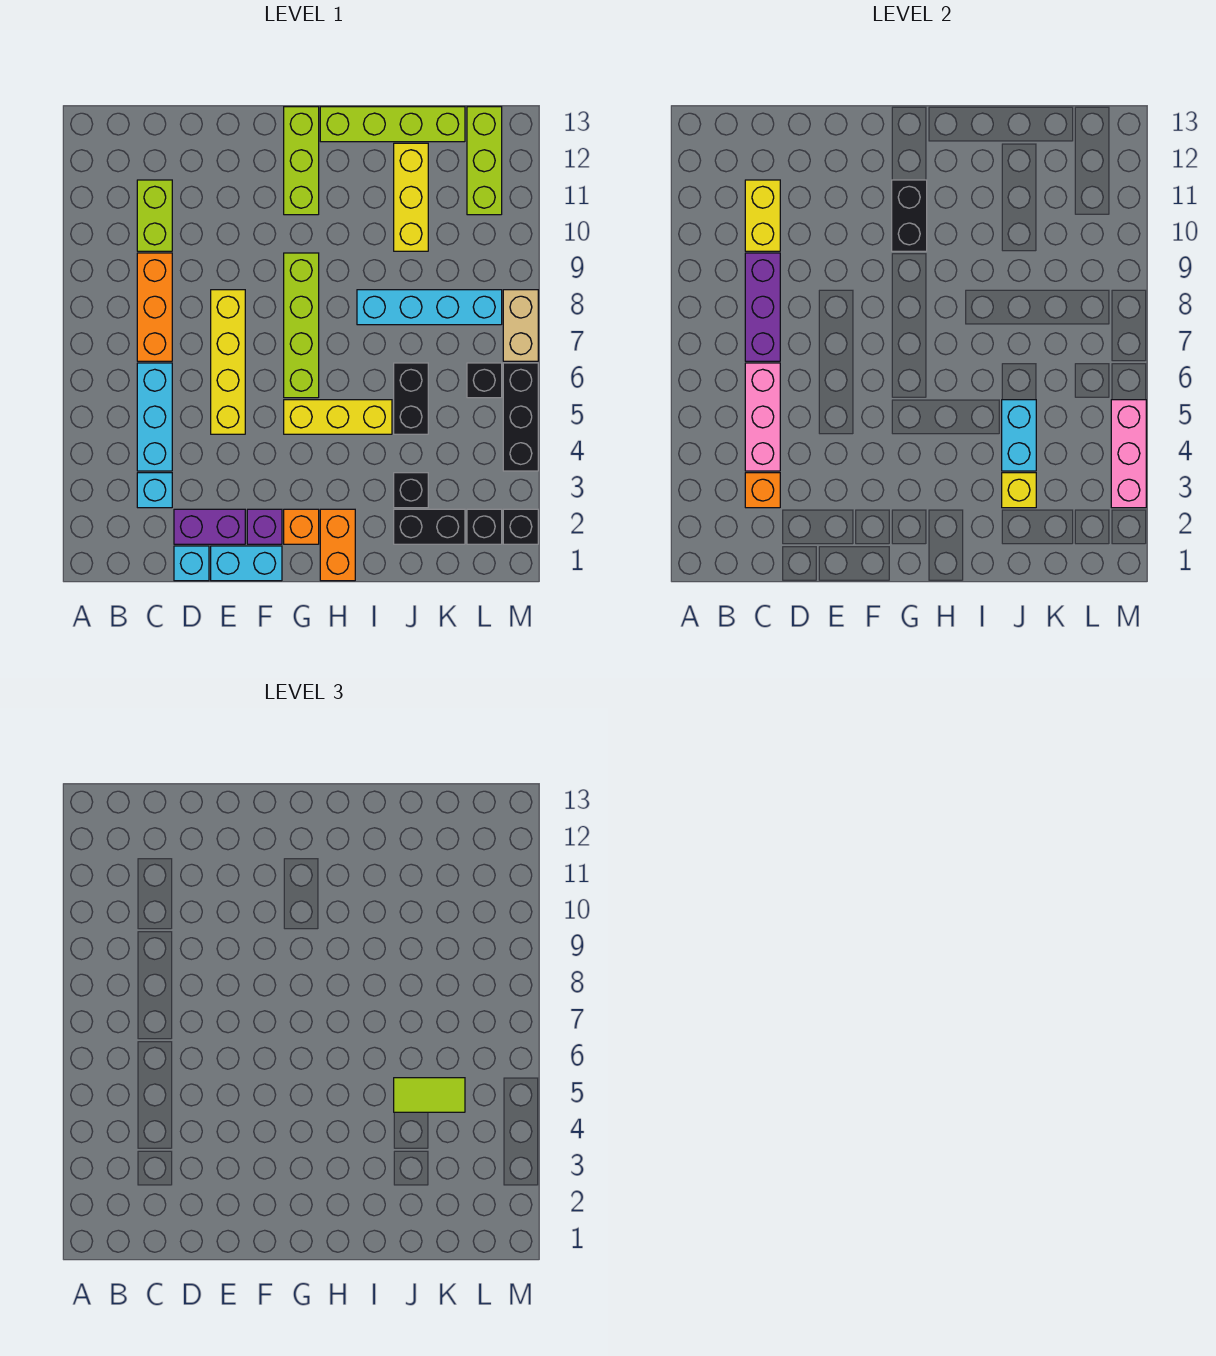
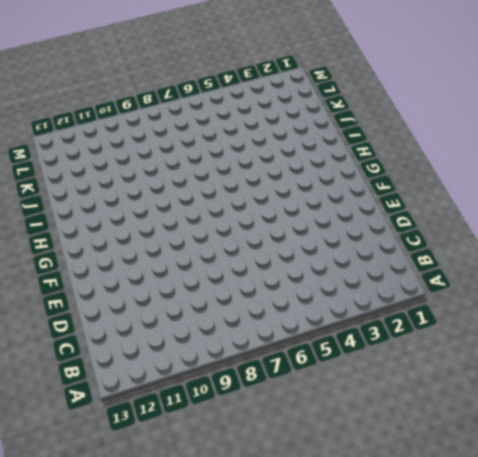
none -> cyan brick C3 level 1
none -> cyan brick C4:C6 level 1
none -> orange brick C7:C9 level 1
none -> lime brick C10:C11 level 1

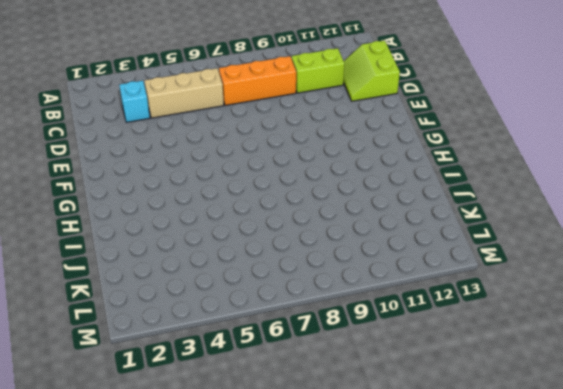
tan brick C4:C6 level 1 -> cyan brick C4:C6 level 1
lime slope C12:D13 level 1 top 13 -> none
none -> cyan brick D1 level 1
none -> purple brick D2:E2 level 1
none -> cyan brick E1:F1 level 1
none -> yellow brick E5:E8 level 1

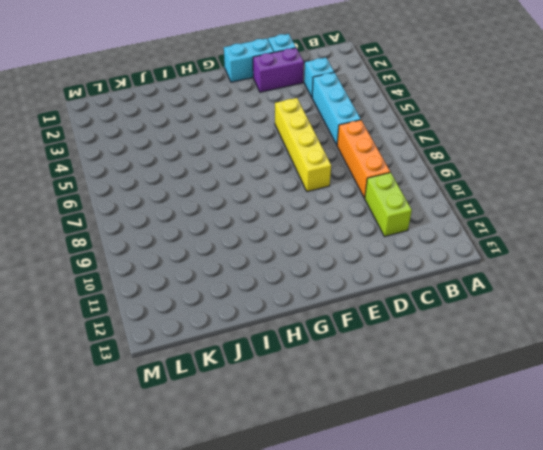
none -> purple brick F2 level 1
none -> orange brick G2 level 1
none -> yellow brick G5:I5 level 1
none -> lime brick G6:G9 level 1

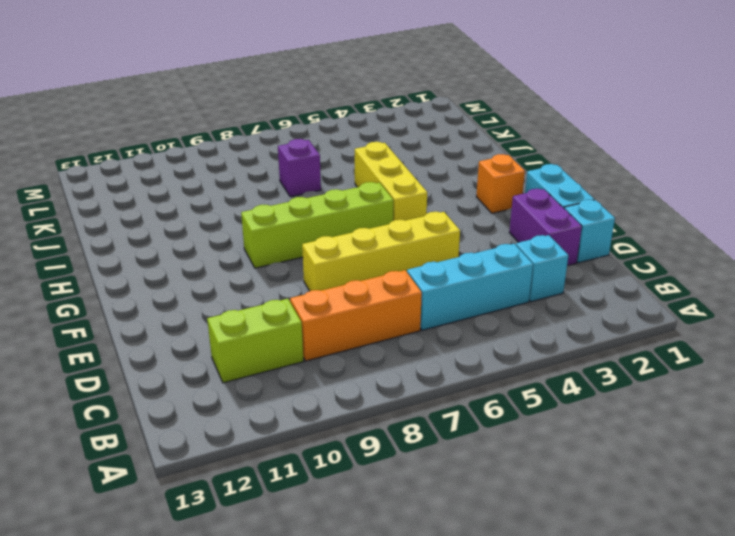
purple brick J7 level 1 -> purple brick F2 level 1
none -> lime brick G11:G13 level 1
none -> orange brick H1:H2 level 1
none -> lime brick H13:K13 level 1
none -> cyan brick I8:L8 level 1

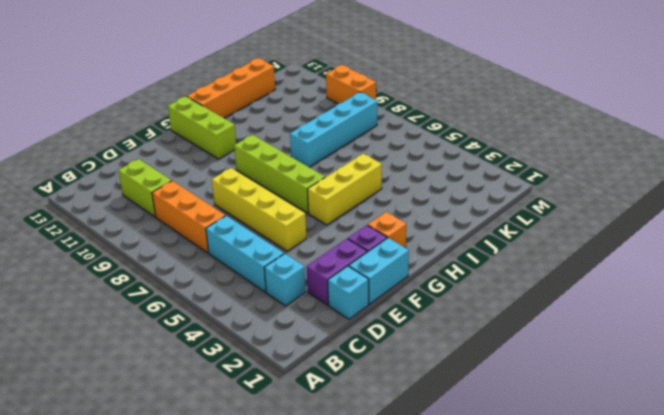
orange brick H13:K13 level 1 -> lime brick H13:K13 level 1
orange brick M9:M10 level 1 -> orange brick H1:H2 level 1
none -> black brick J2:K2 level 1
none -> black brick J3 level 1
none -> black brick J5:J6 level 1
none -> yellow brick J10:J12 level 1

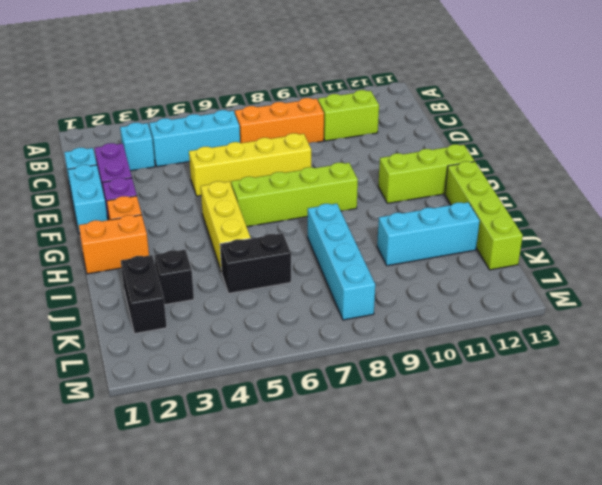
cyan brick J10:J12 level 1 -> yellow brick J10:J12 level 1
none -> black brick L2 level 1
none -> black brick L6 level 1
none -> lime brick L11:L13 level 1
none -> black brick M2 level 1

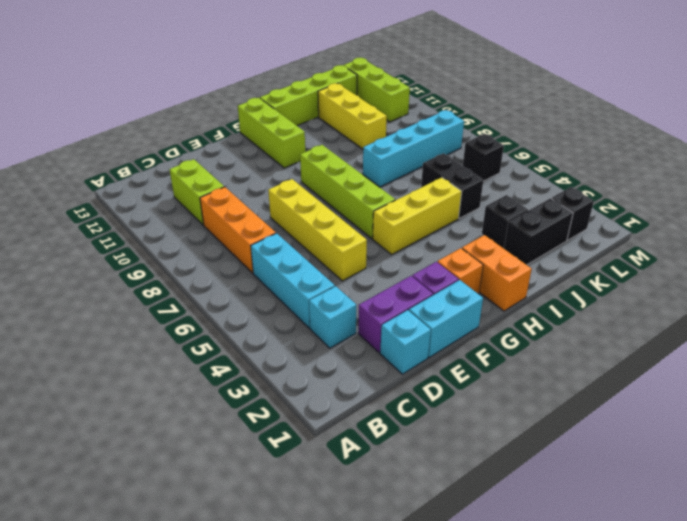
none -> black brick M2 level 1
none -> black brick M4:M6 level 1
none -> tan brick M7:M8 level 1
none -> orange brick C3 level 2

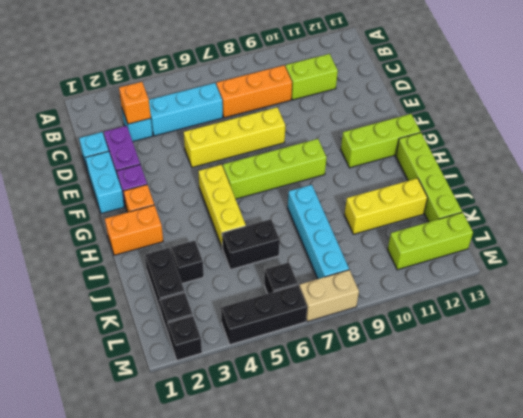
none -> pink brick C4:C6 level 2
none -> purple brick C7:C9 level 2
none -> yellow brick C10:C11 level 2
none -> black brick G10:G11 level 2

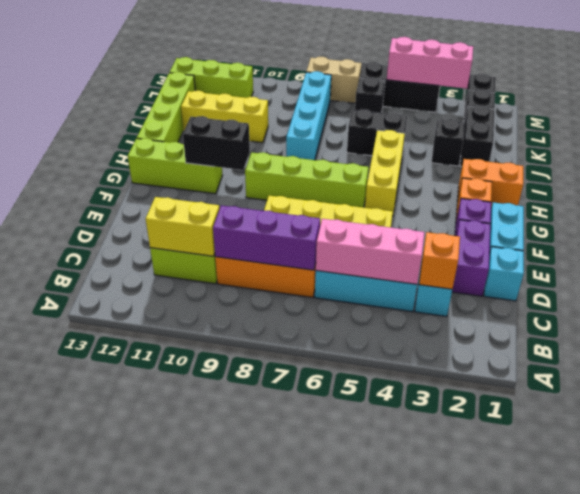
none -> yellow brick J3 level 2
none -> cyan brick J4:J5 level 2
none -> lime tile J5:K5 level 3

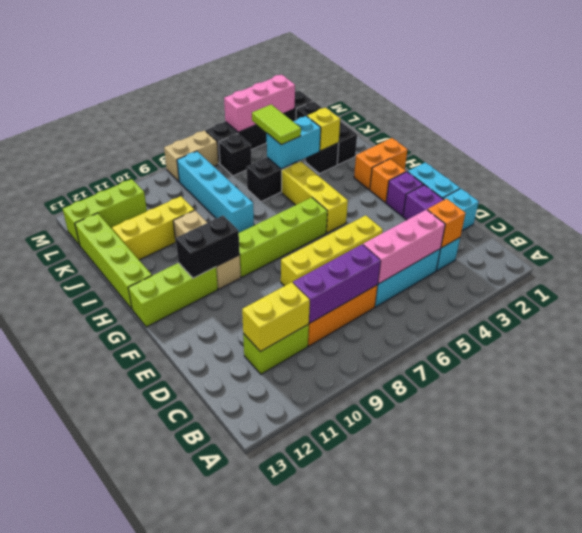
tan brick G10:I10 level 1 -> none

